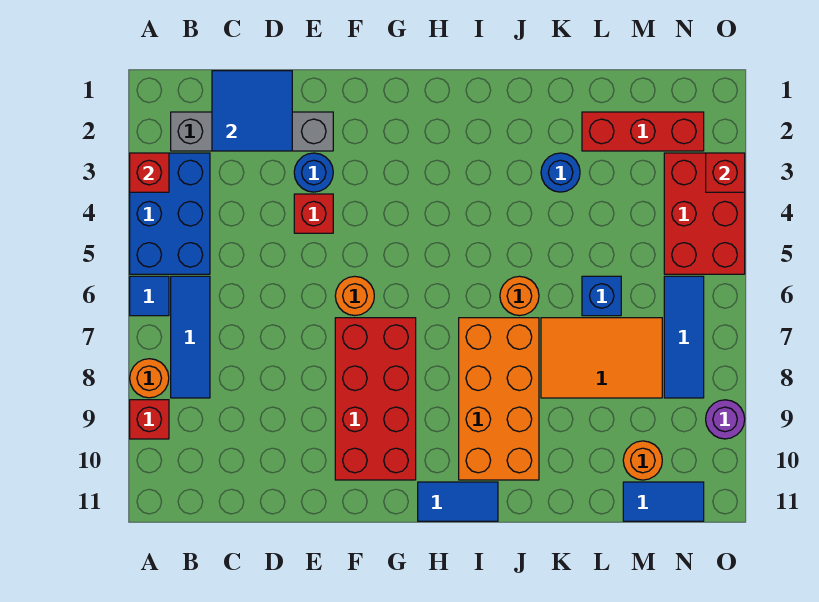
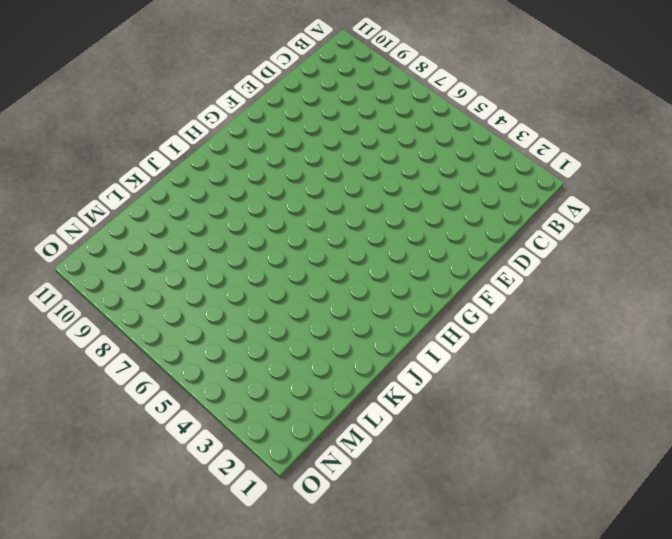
none -> blue brick A3:B5 level 1
none -> blue tile A6 level 1
none -> orange round brick A8 level 1

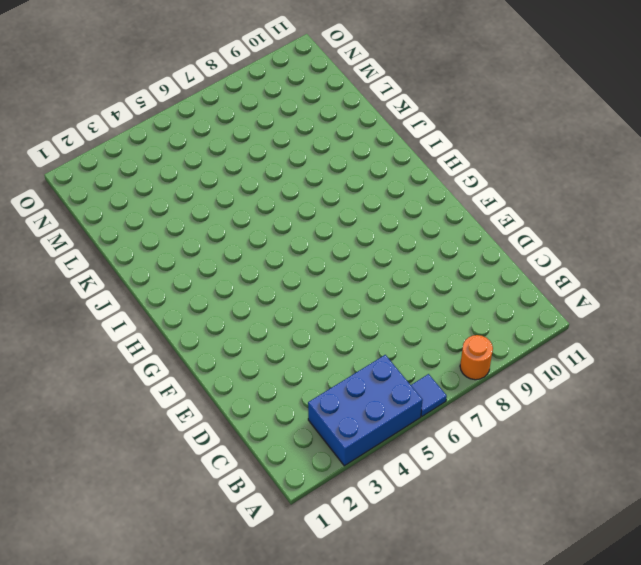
none -> red brick A9 level 1
none -> grey brick B2:E2 level 1
none -> blue tile B6:B8 level 1

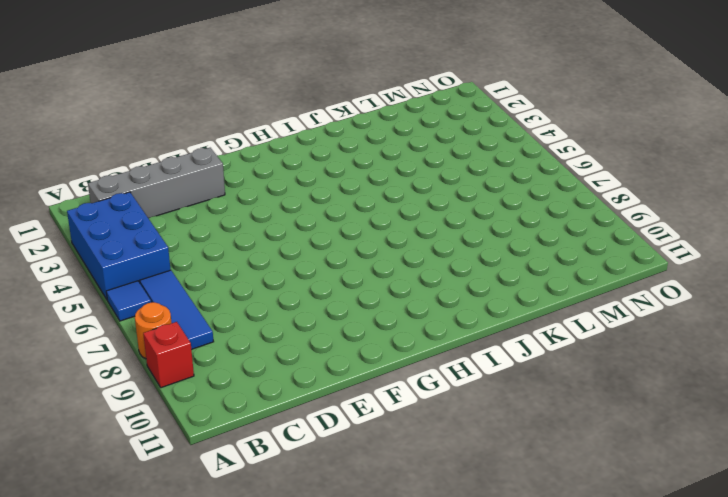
none -> blue round brick E3 level 1
none -> red brick E4 level 1
none -> orange round brick F6 level 1

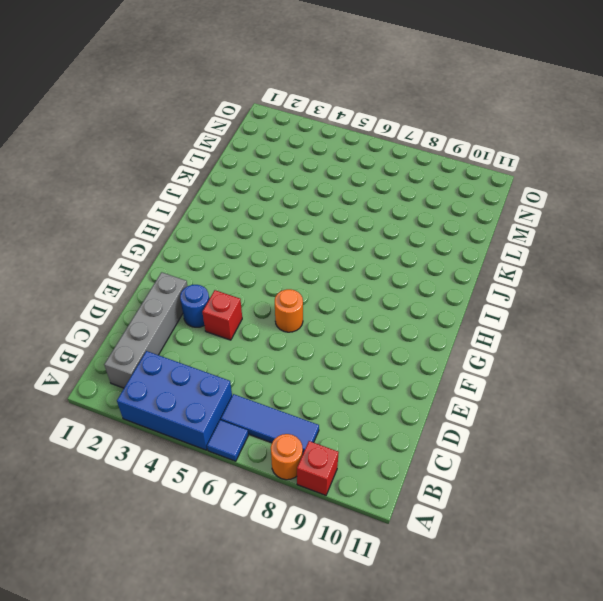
none -> red brick F7:G10 level 1
none -> blue tile H11:I11 level 1
none -> orange brick I7:J10 level 1

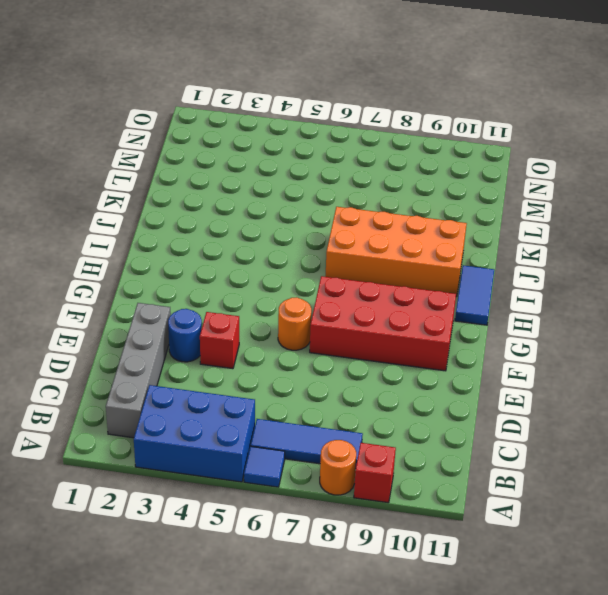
none -> orange round brick J6 level 1
none -> blue round brick K3 level 1
none -> orange tile K7:M8 level 1

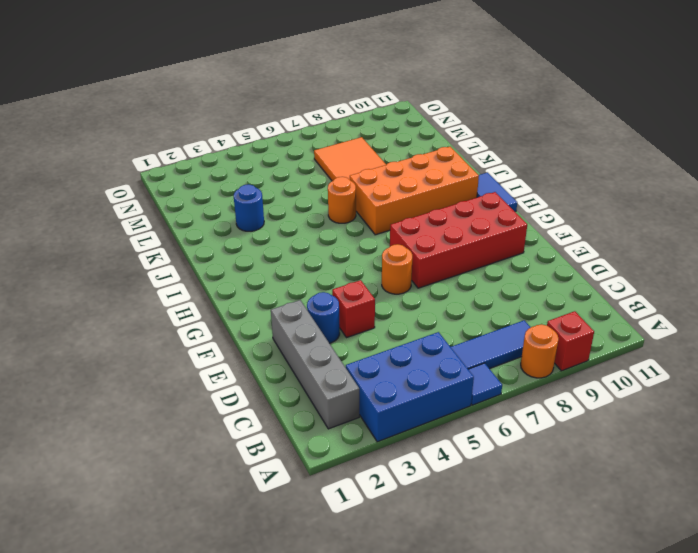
none -> red brick L2:N2 level 1
none -> blue brick L6 level 1
none -> orange round brick M10 level 1

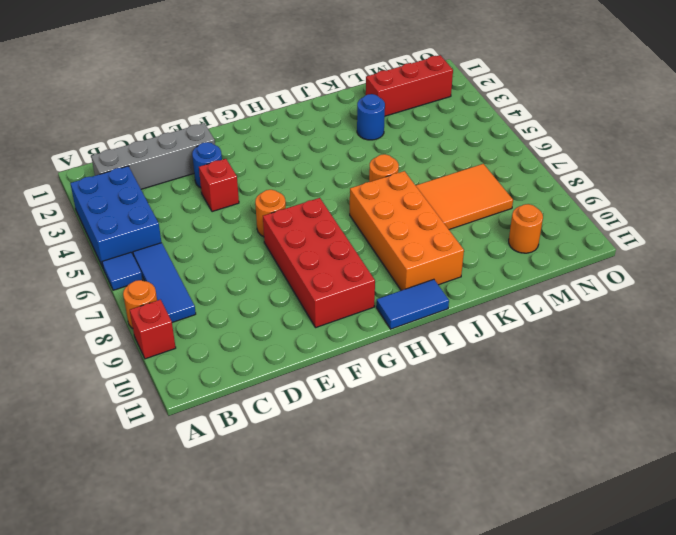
none -> blue brick L6 level 1
none -> blue tile M11:N11 level 1
none -> red brick N3:O5 level 1

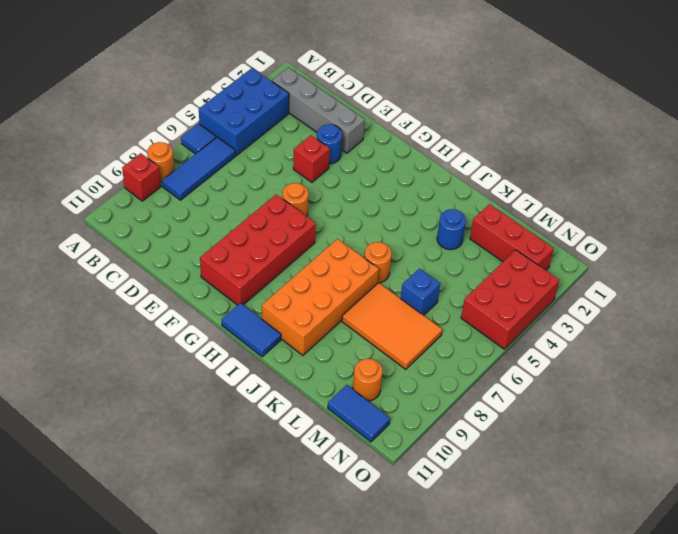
none -> blue tile N6:N8 level 1
none -> purple round brick O9 level 1
none -> red brick A3 level 2

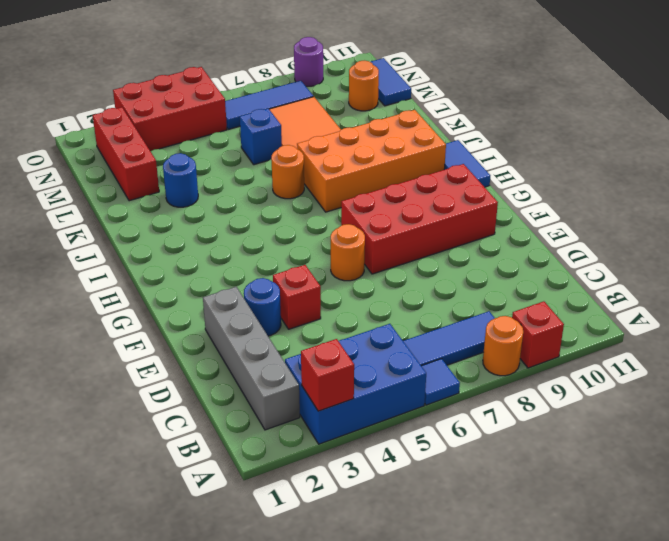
none -> blue tile C1:D2 level 2
none -> red brick O3 level 2

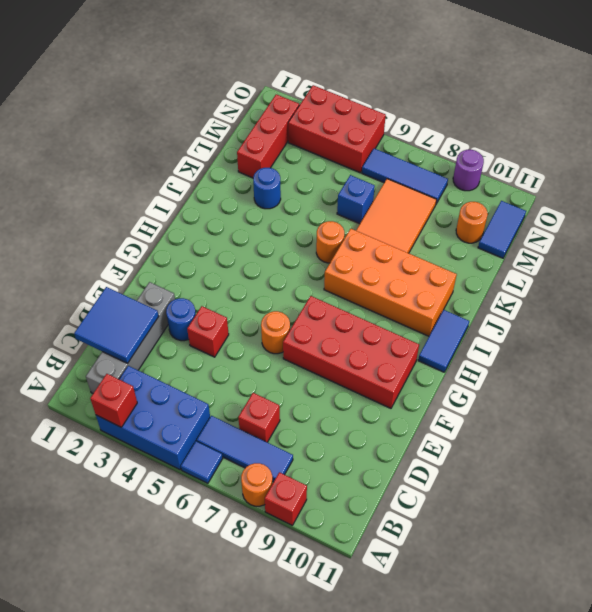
red brick C7 level 1 -> red brick O3 level 2

